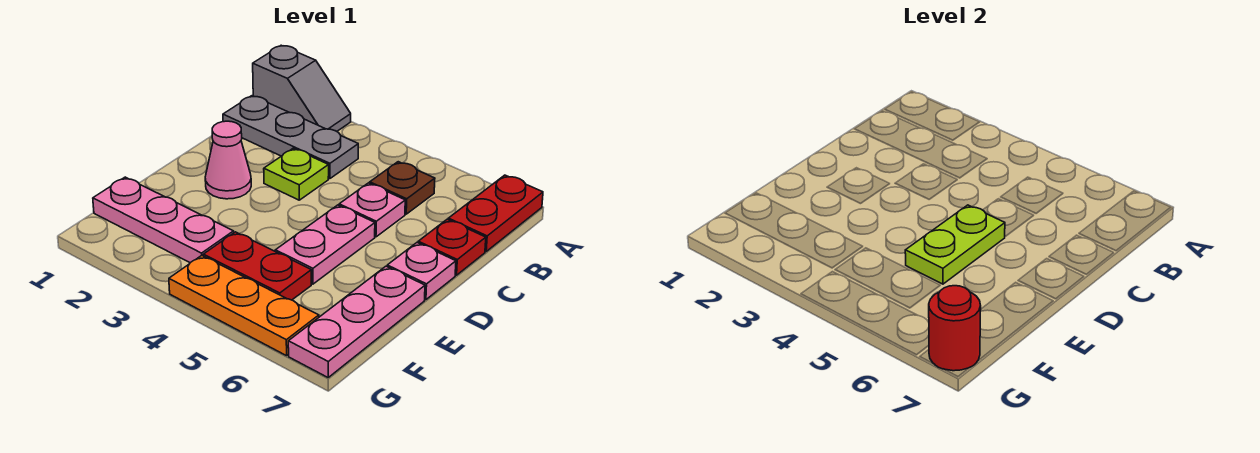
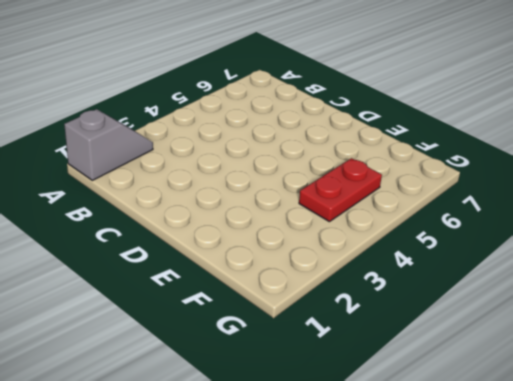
none -> red plate A7:B7 level 1
none -> grey plate B1:B3 level 1
none -> brown plate B5 level 1

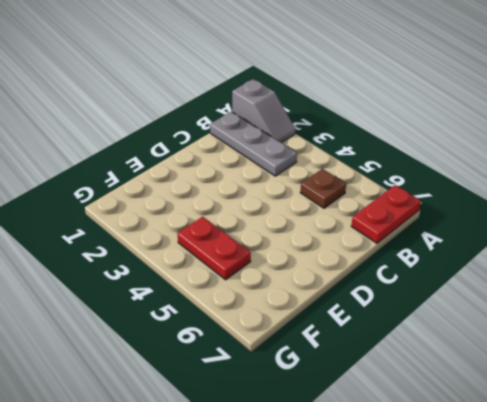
none -> lime plate C3 level 1
none -> pink plate C5 level 1
none -> red plate C7 level 1

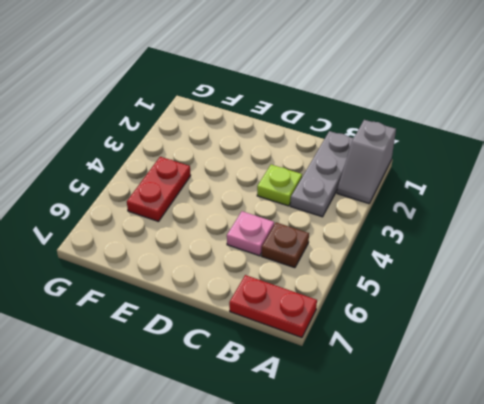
none -> red plate C7 level 1
none -> pink cone D2 level 1
none -> pink plate D5:E5 level 1

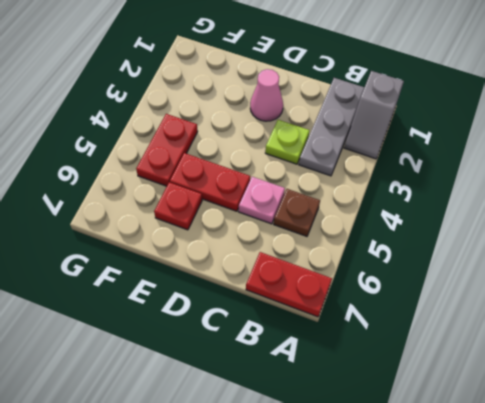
red plate D5:E5 level 1 -> pink plate D5:E5 level 1
red plate E6 level 1 -> red plate C7 level 1
none -> pink plate D7 level 1
none -> pink plate E7:G7 level 1
none -> pink plate F1:F3 level 1

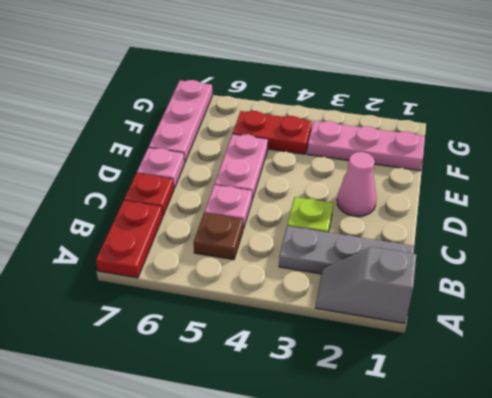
none -> orange plate G4:G6 level 1
none -> lime plate D5:E5 level 2
none -> red round brick G7 level 2

